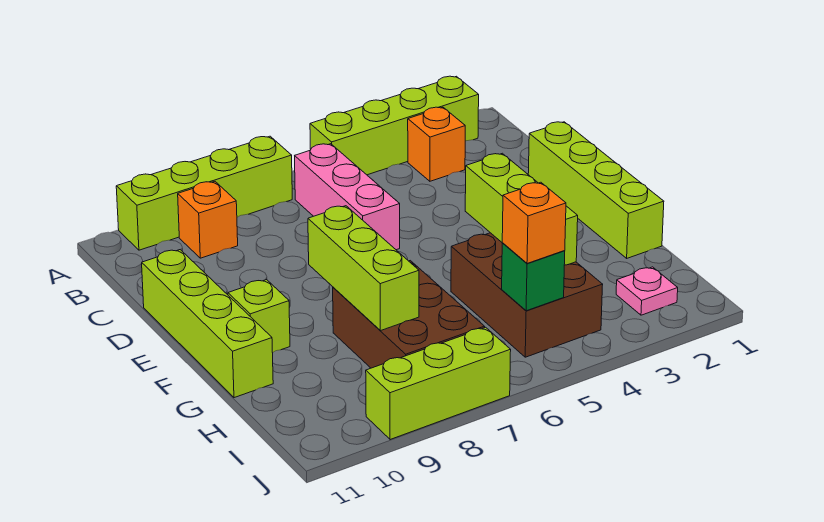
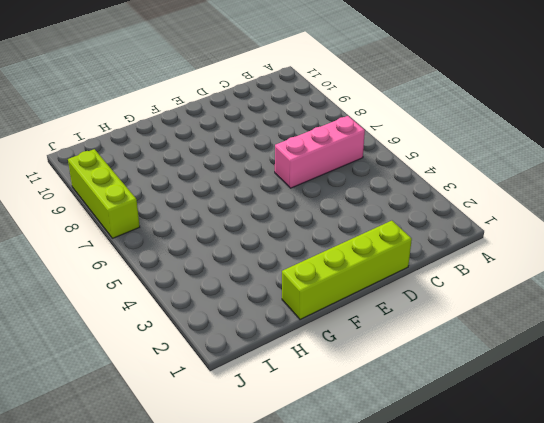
none -> lime brick A2:A5 level 1
none -> lime brick A7:A10 level 1
none -> orange brick B3 level 1

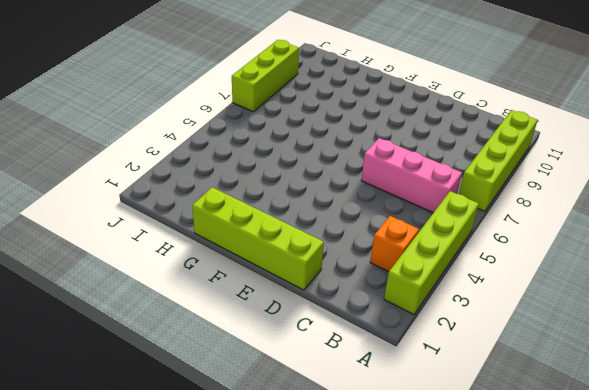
none -> orange brick B9 level 1
none -> lime brick D11:G11 level 1
none -> lime brick F10 level 1

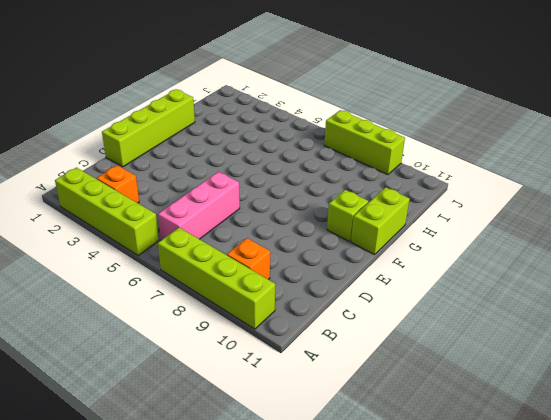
lime brick F11:G11 level 1 -> lime brick D11:G11 level 1
none -> brown brick G4:I5 level 1
none -> brown brick G7:I8 level 1
none -> pink plate I2 level 1

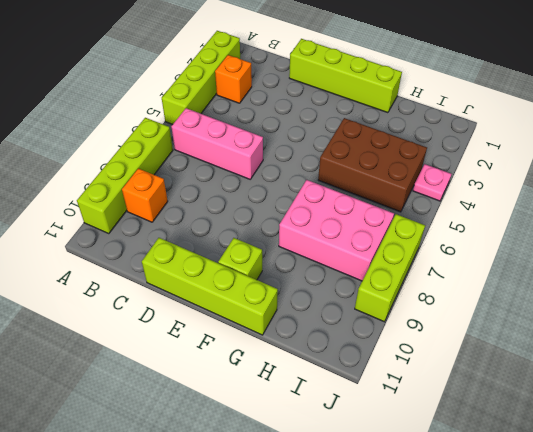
pink brick G7:I8 level 1 -> brown brick G7:I8 level 1
pink plate J4 level 1 -> pink plate I2 level 1
none -> lime brick F4:H4 level 2
none -> lime brick F8:H8 level 2
none -> green brick I5 level 2

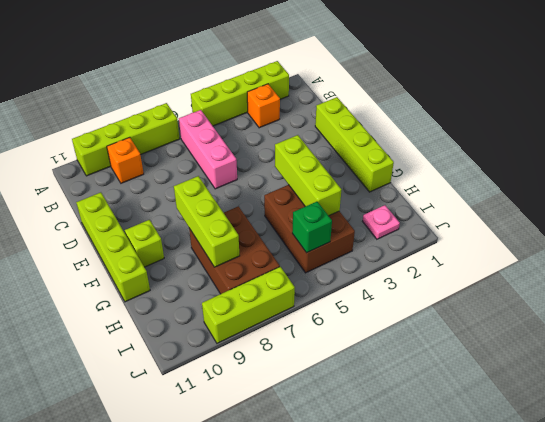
none -> orange brick I5 level 3

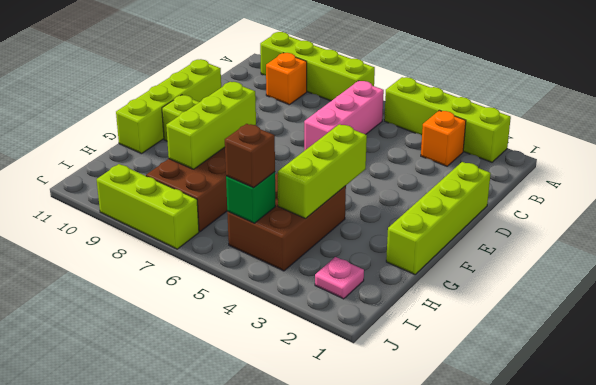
brown brick I5 level 3 -> orange brick I5 level 3

